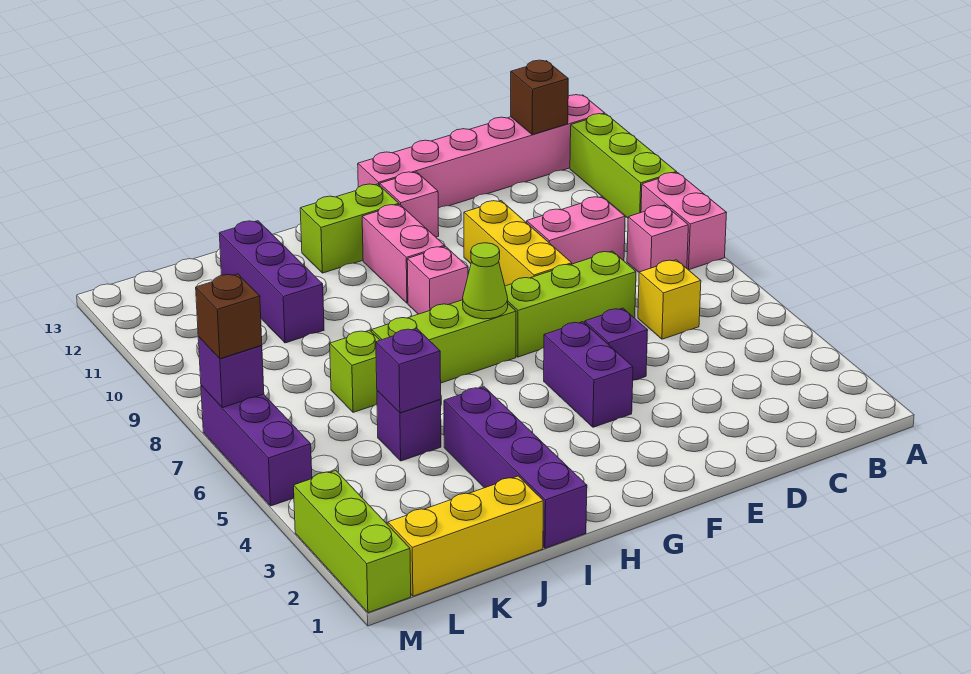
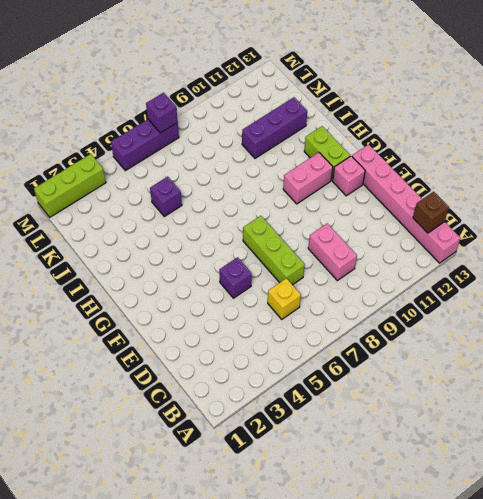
none -> pink brick A8:A9 level 1
none -> lime brick A10:A12 level 1
none -> pink brick B8 level 1

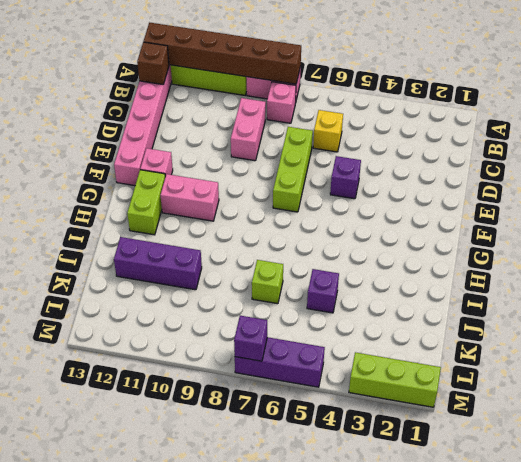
brown brick A8:A13 level 2 -> none
none -> yellow brick E8:E10 level 1
none -> purple brick F4:F5 level 1
none -> lime brick G7:I7 level 1

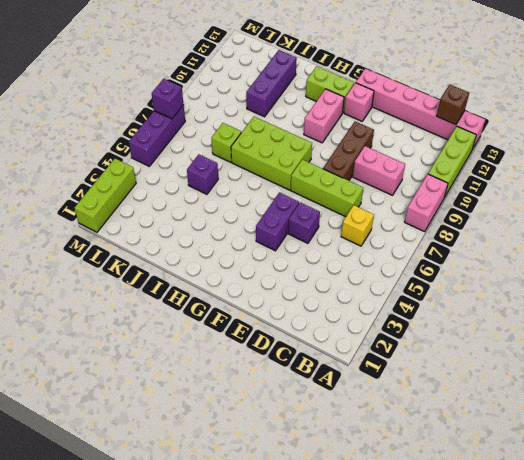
brown brick E8:E10 level 1 -> yellow brick E8:E10 level 1
lime brick G7:I8 level 1 -> lime brick G7:I7 level 1
none -> pink brick B8 level 1
none -> pink brick G9 level 1
none -> purple brick I1:I4 level 1

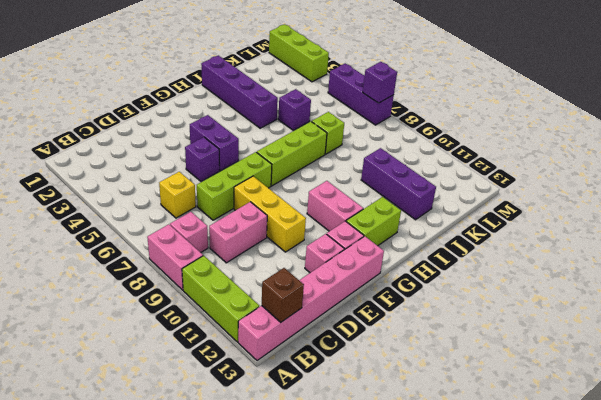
pink brick E12 level 1 -> pink brick G9 level 1
none -> yellow brick J1:L1 level 1
none -> lime cone G7 level 2
none -> purple brick J5 level 2

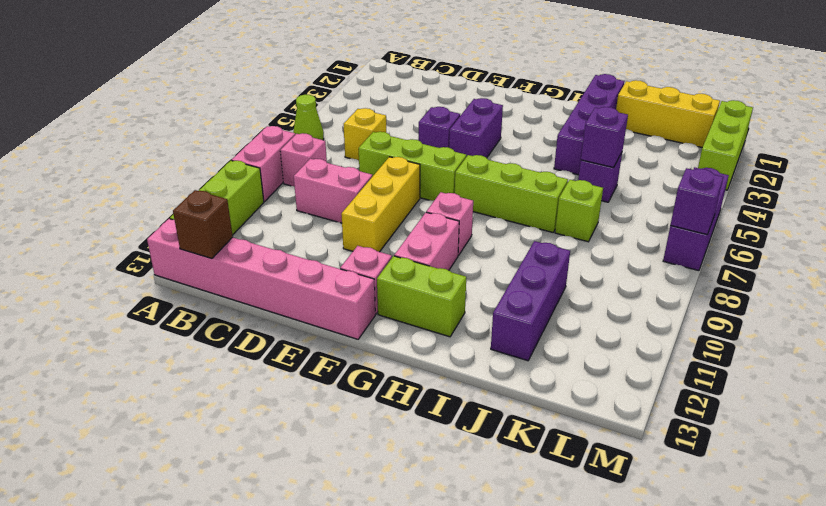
lime cone A6 level 1 -> lime cone G7 level 2
none -> brown brick M7 level 3

